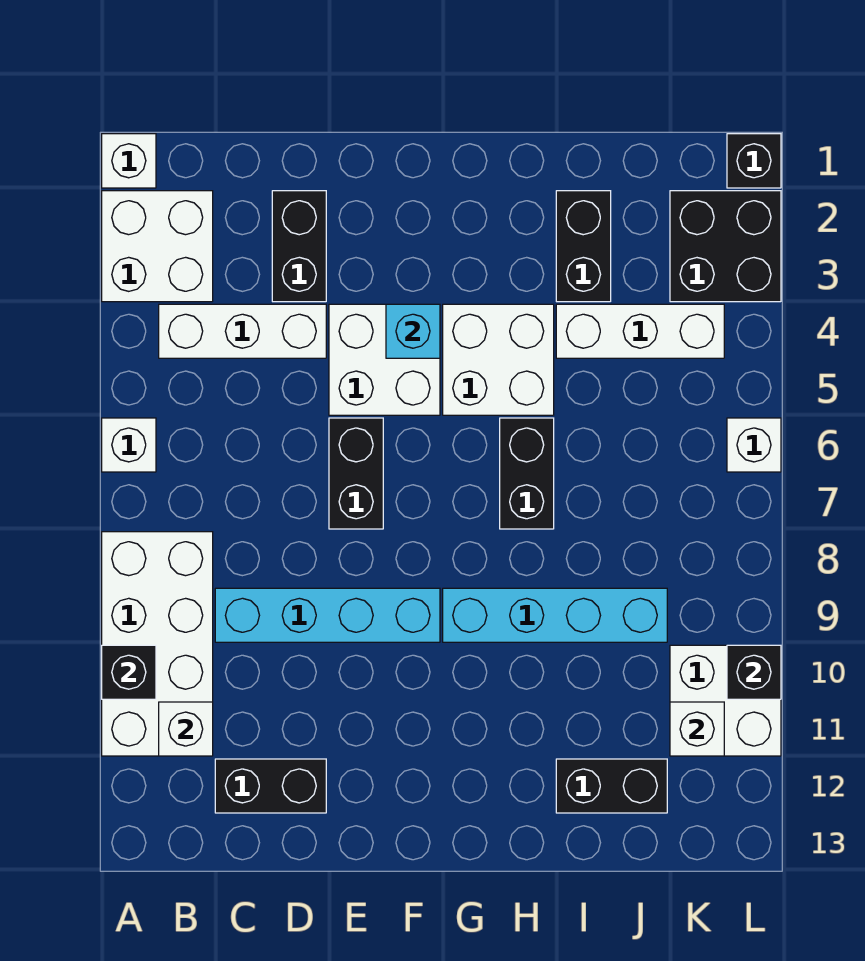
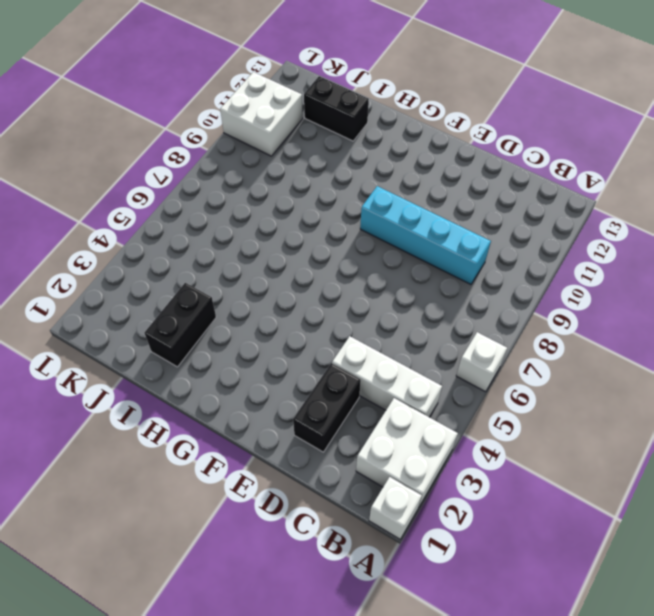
none -> white brick A8:B11 level 1
none -> black brick C12:D12 level 1
none -> white brick E4:F5 level 1

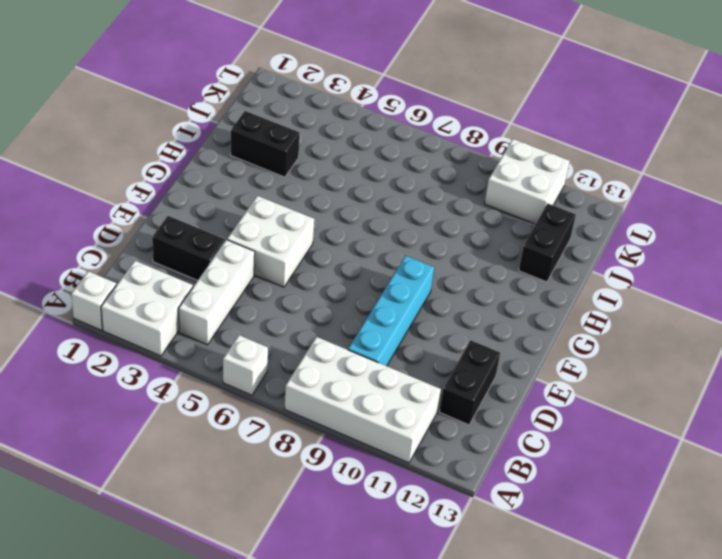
none -> black brick E6:E7 level 1
none -> white brick G4:H5 level 1
none -> cyan brick G9:J9 level 1

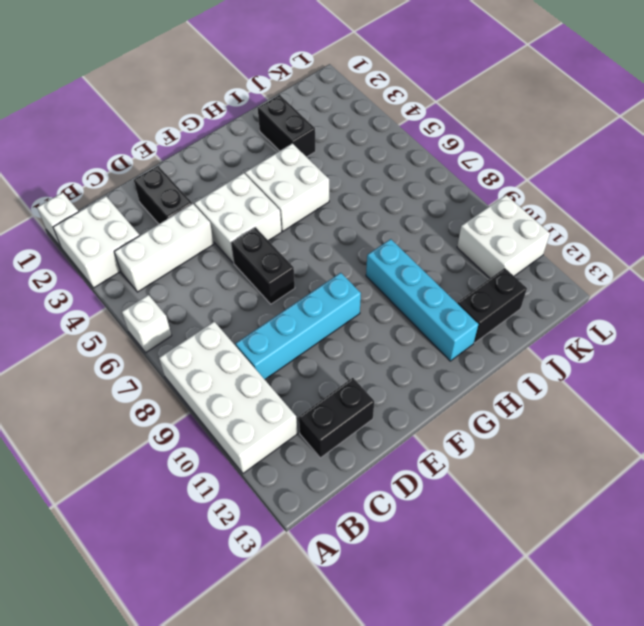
cyan brick H9:H12 level 1 -> cyan brick G9:J9 level 1
none -> black brick H6:H7 level 1
none -> white brick I4:K4 level 1
none -> black brick K2:L3 level 1

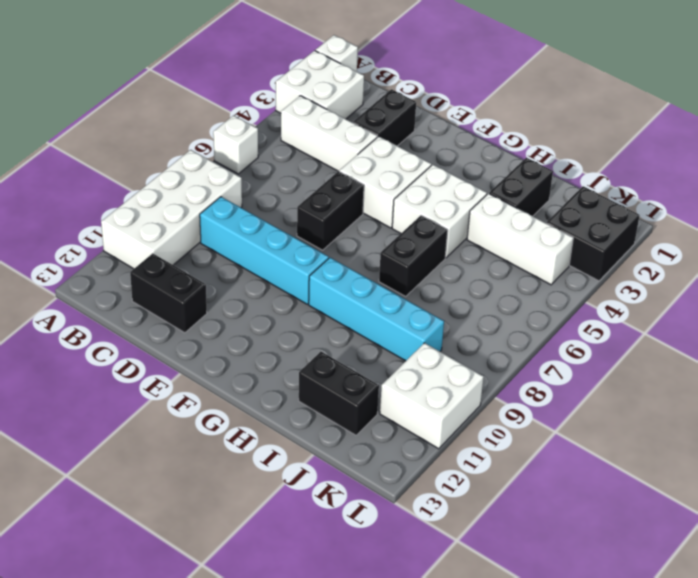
none -> black brick L1 level 1
none -> white brick L6 level 1
none -> black brick A10 level 2

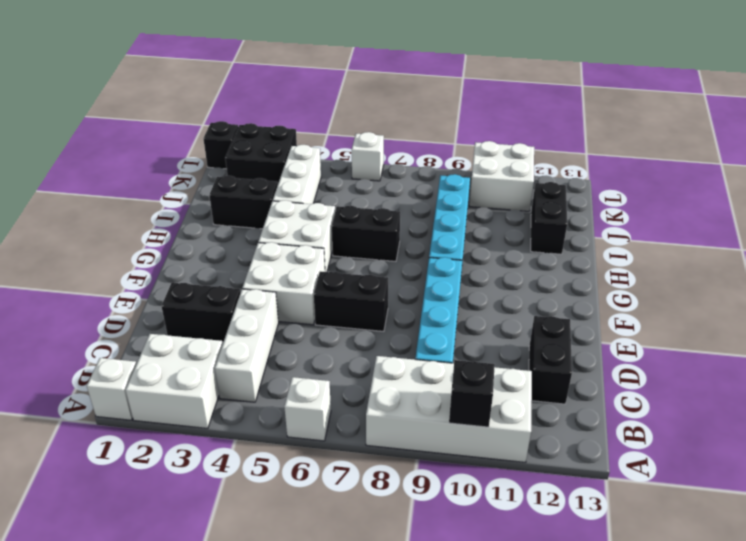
none -> white brick B11 level 2
none -> cyan brick F4 level 2
none -> white brick K11 level 2

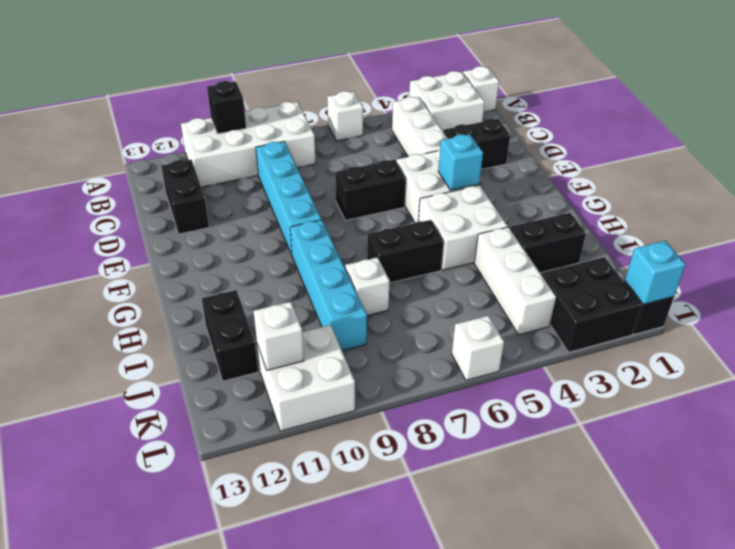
white brick I8 level 1 -> white brick B11 level 2
cyan brick L1 level 2 -> none
none -> black brick L10 level 2

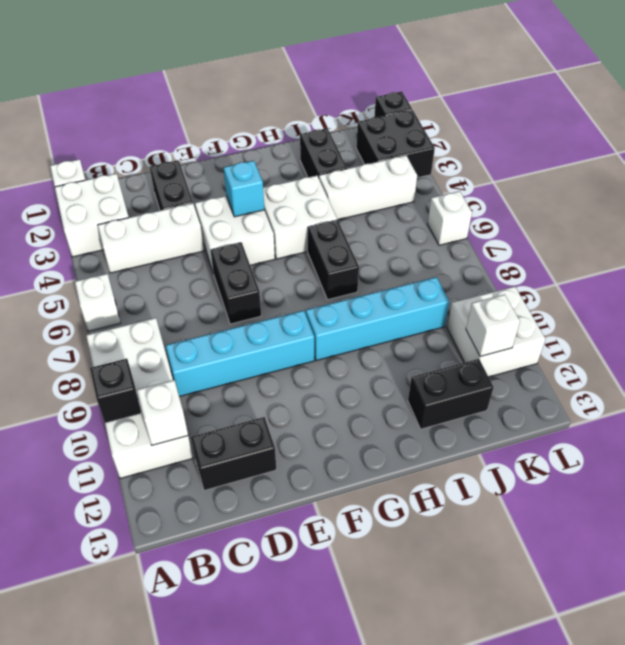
none -> black brick L10 level 2

